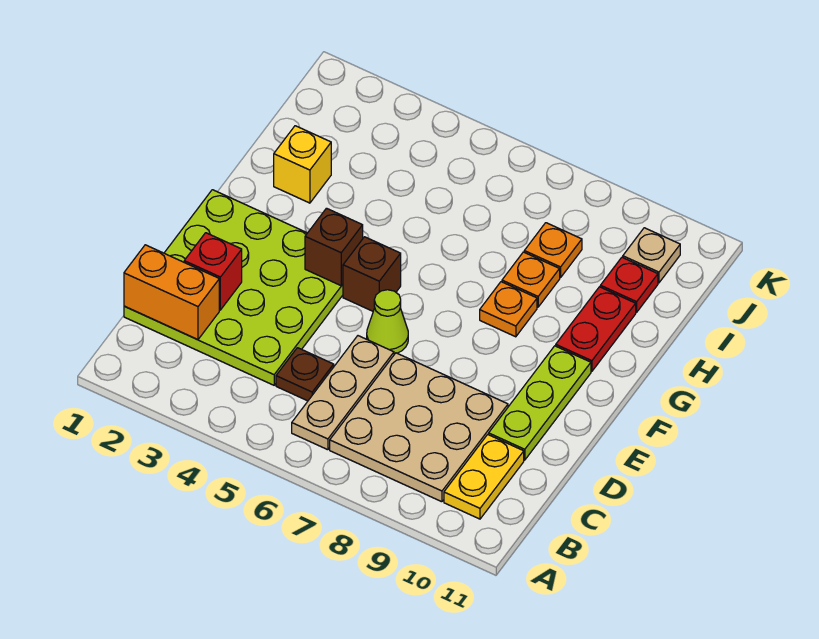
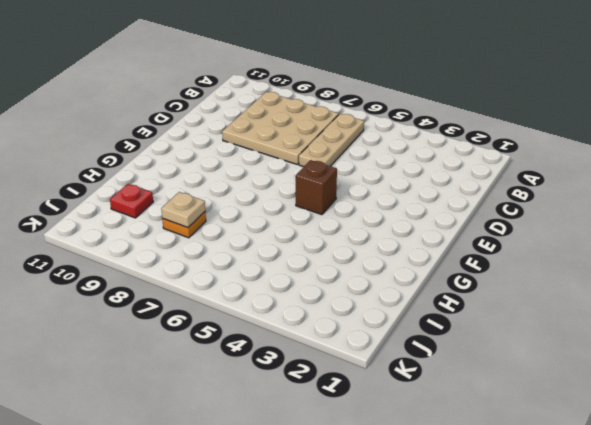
tan plate I8 level 2 -> tan plate J10 level 1
none -> yellow plate B10:C10 level 1
none -> lime plate C1:F4 level 1
none -> brown plate C5 level 1

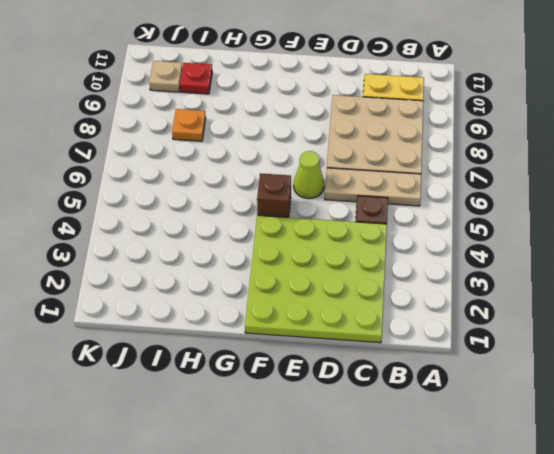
none -> lime plate D10:F10 level 1
none -> orange plate G8 level 1
none -> red plate G10:H10 level 1

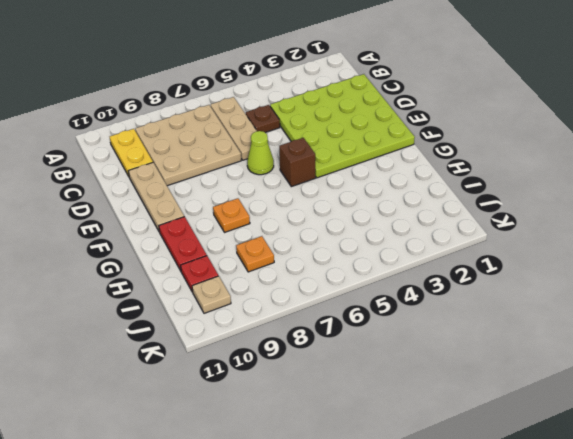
tan plate D10:F10 level 1 -> lime plate D10:F10 level 1
none -> yellow brick H2 level 1
none -> orange plate H8 level 1
none -> orange brick C1:C2 level 2

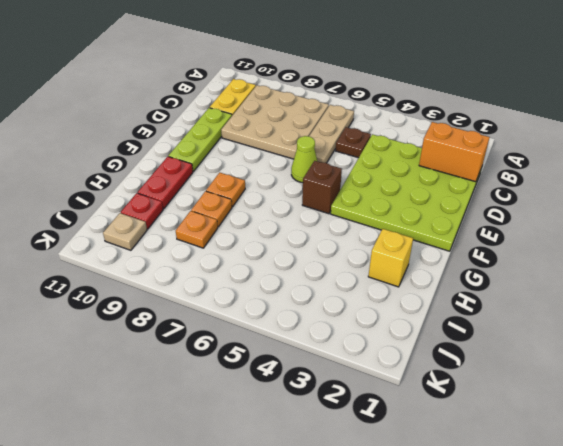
none -> red brick D2 level 2
none -> brown brick F4 level 2

